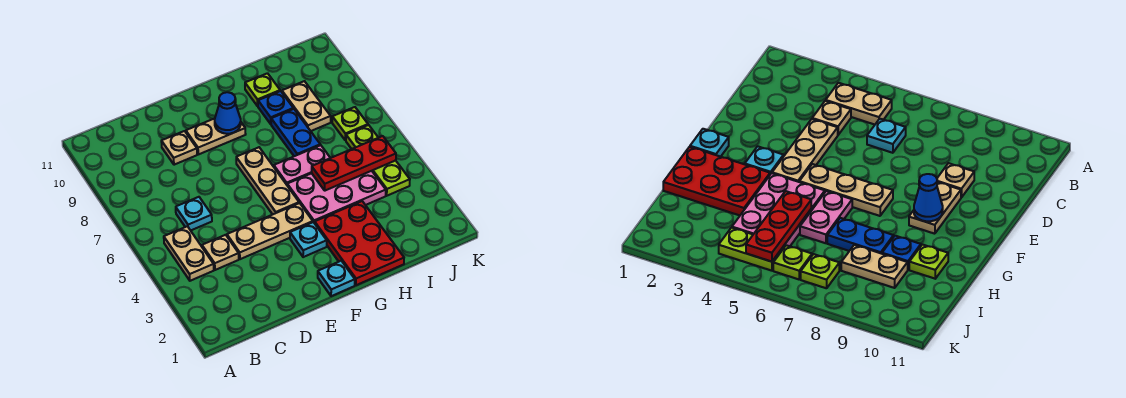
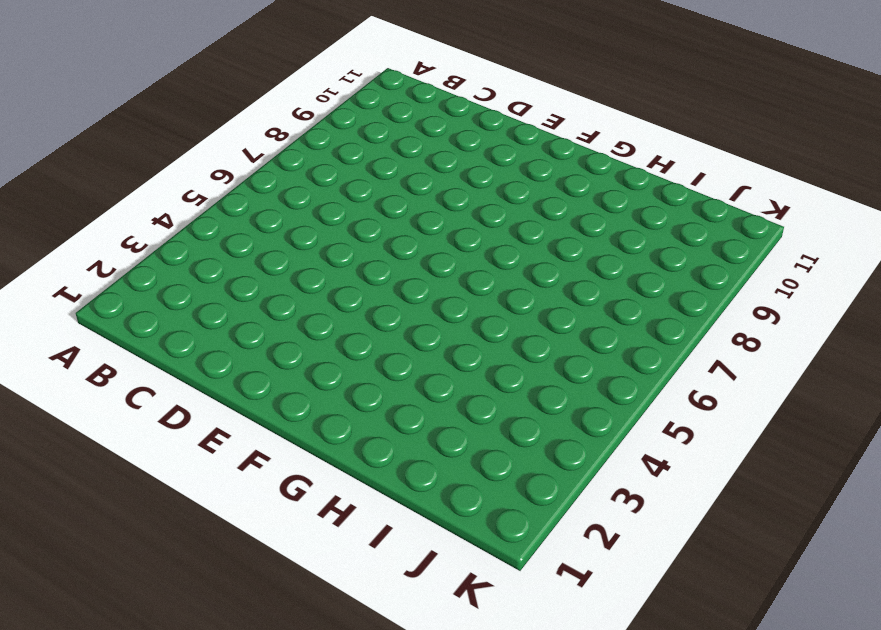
none -> tan plate B4:B5 level 1
none -> tan plate C4 level 1
none -> cyan plate C6 level 1

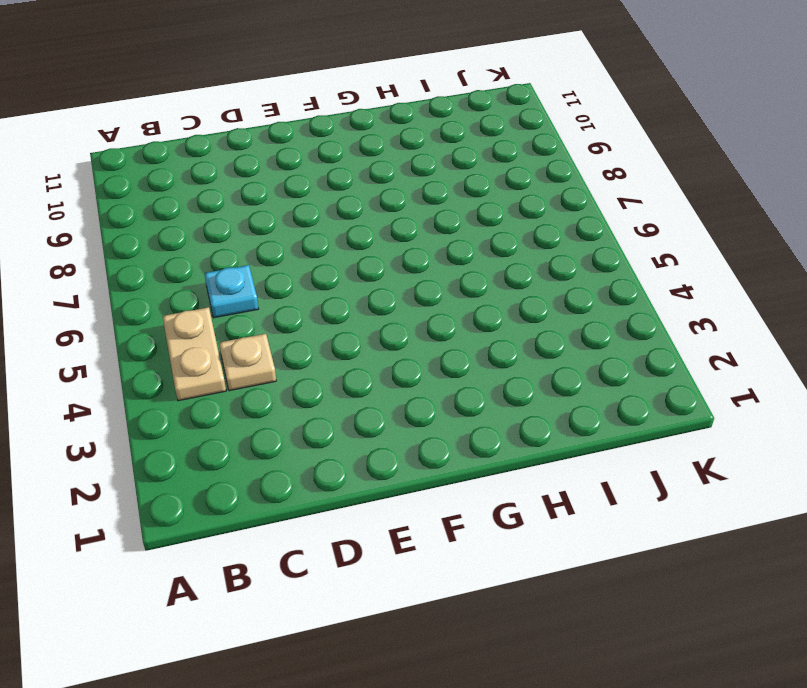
none -> tan plate D4:F4 level 1
none -> tan plate D9 level 1
none -> tan plate E9:F9 level 1

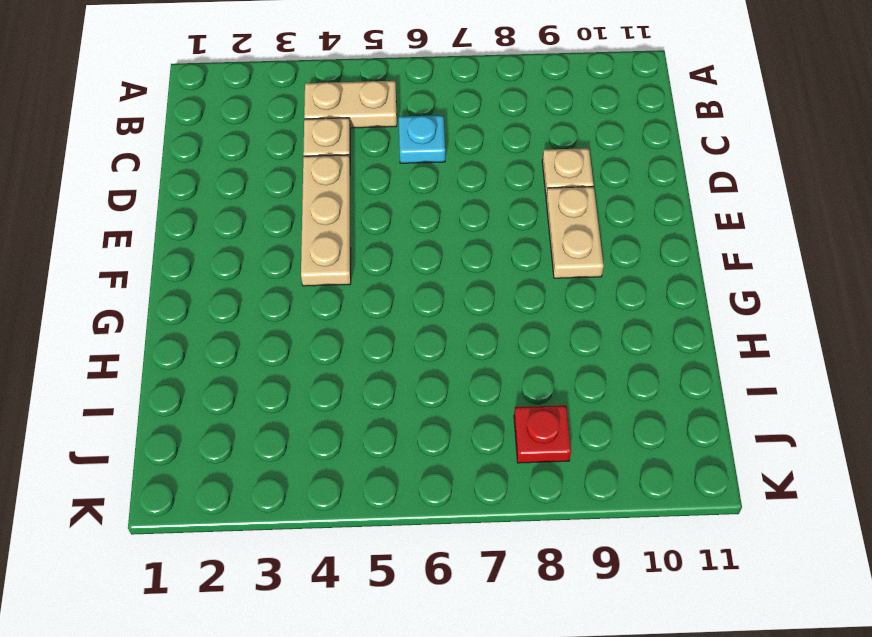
red plate J8 level 1 -> none
none -> cyan plate F1 level 1
none -> cyan plate F3 level 1
none -> tan plate F5:F7 level 1

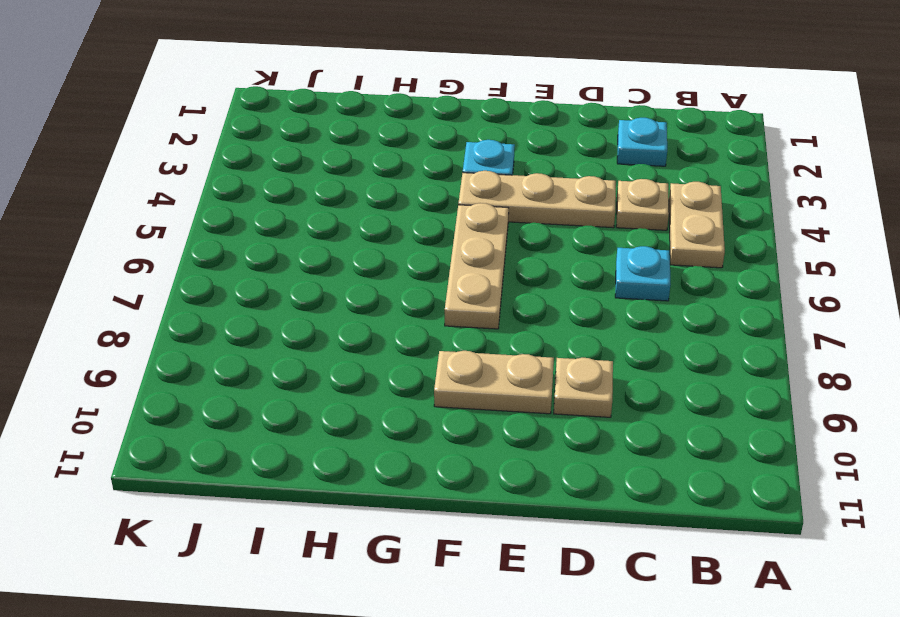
cyan plate C2 level 1 -> cyan plate F1 level 1
none -> red plate G1:H3 level 1
none -> pink plate G4:I5 level 1
none -> pink plate G6:H6 level 1

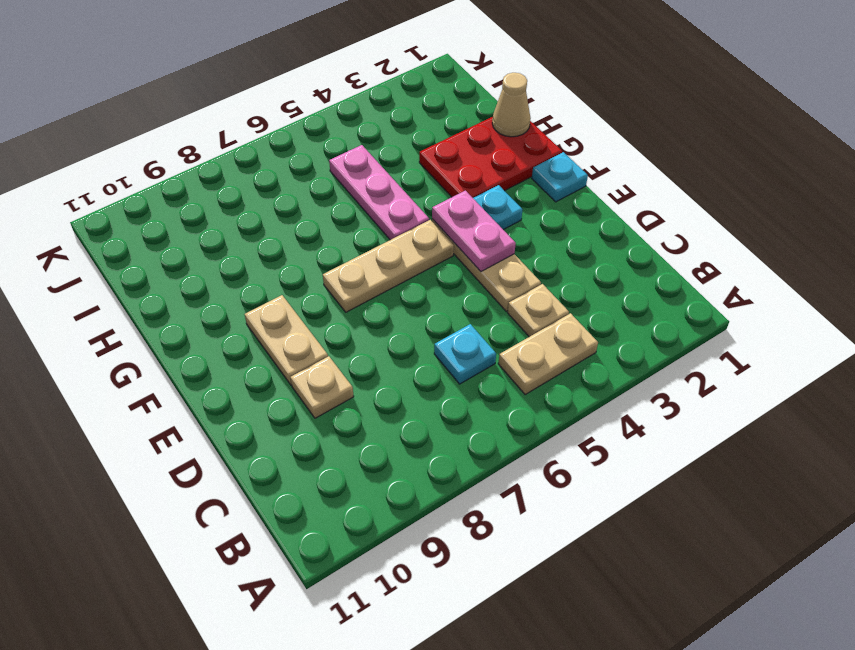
pink plate E4:F4 level 2 -> pink plate G6:H6 level 1
pink plate G5:I5 level 1 -> pink plate G4:I5 level 1
tan cone H1 level 2 -> none
none -> blue plate H7:H8 level 1
none -> blue plate H9 level 1
none -> lime plate H10 level 1

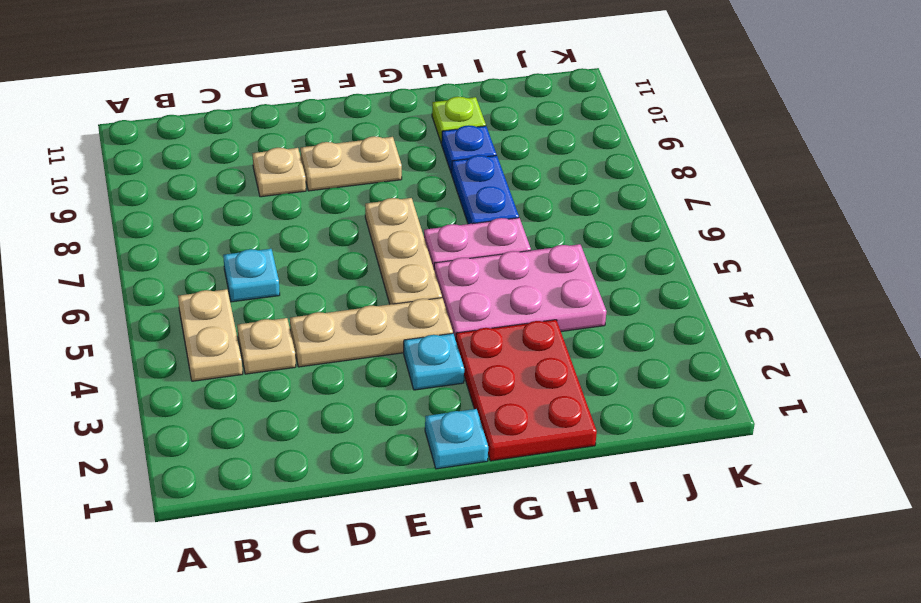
none -> tan plate I8:I9 level 1
none -> lime plate J4:J5 level 1
none -> lime plate J6 level 1

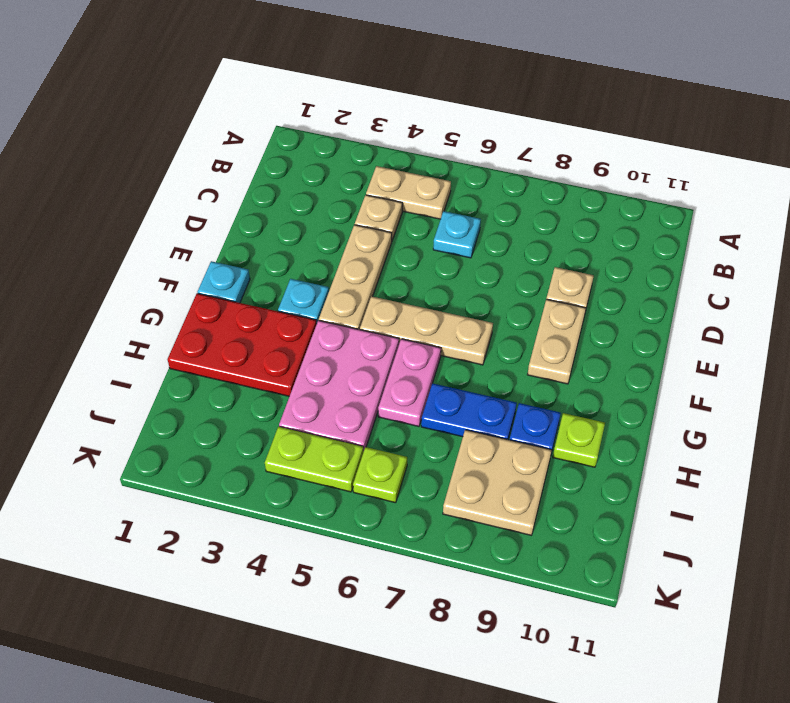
tan plate I8:J9 level 1 -> tan plate I8:I9 level 1
none -> lime plate J7 level 1
none -> blue cone F9 level 2
none -> red plate H5:J5 level 2

